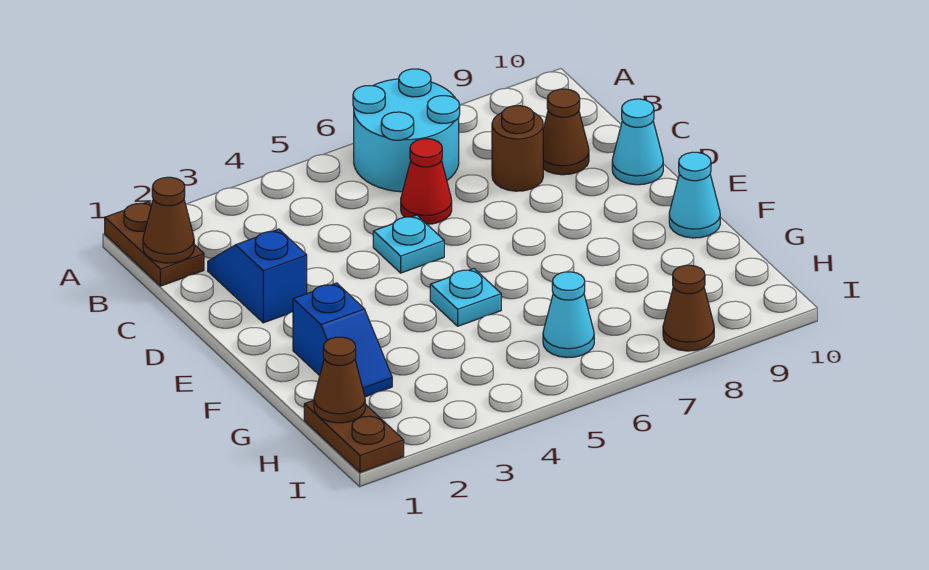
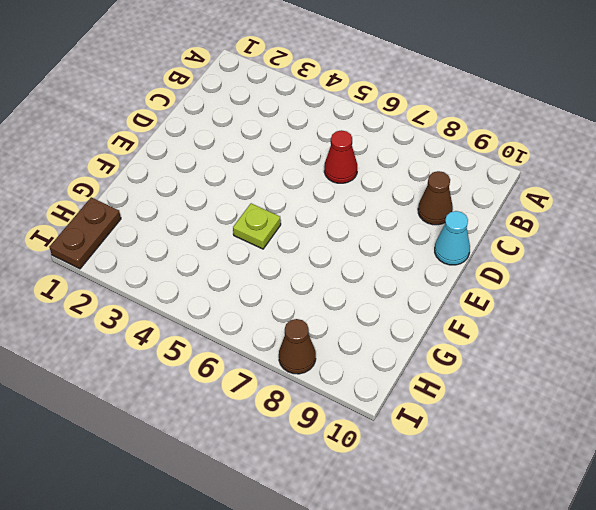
lime plate F5 level 1 -> cyan plate F5 level 1
none -> brown plate A1:B1 level 1
none -> cyan round brick A6:B7 level 1
none -> blue slope C2:D2 level 1 top D

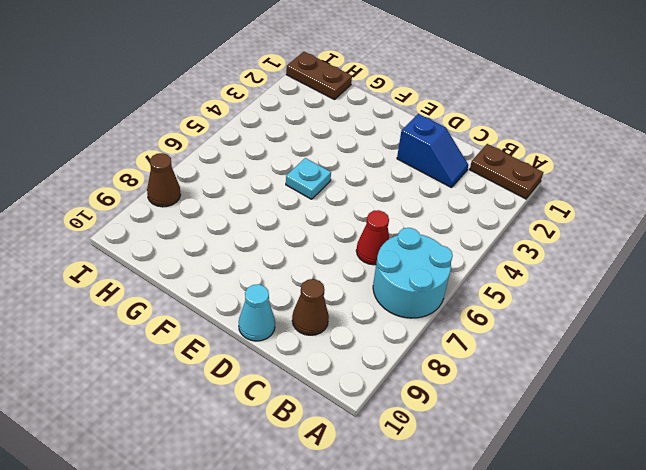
none -> brown round brick C8 level 1
none -> cyan plate D5 level 1
none -> blue slope F2:G2 level 1 top F

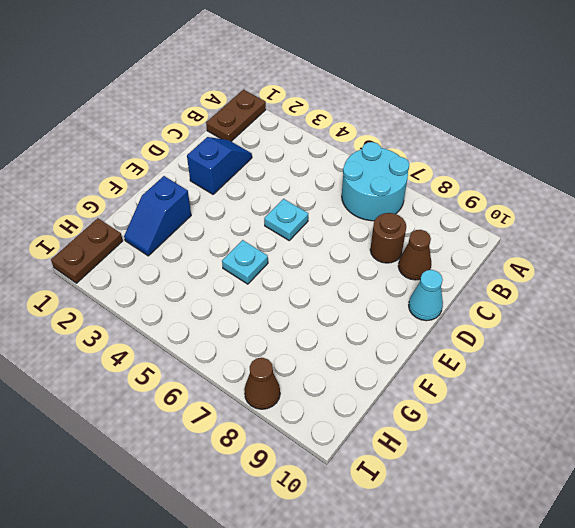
none -> red cone C6 level 1
none -> cyan cone F10 level 1
none -> cyan cone H6 level 1

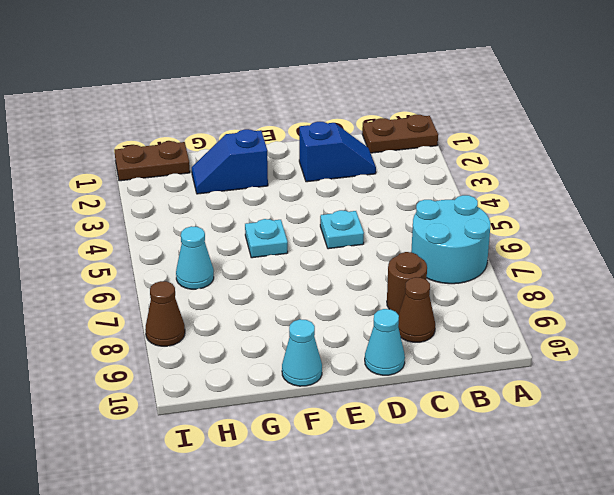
none -> red cone C6 level 1
none -> brown cone B1 level 2
none -> brown cone H1 level 2

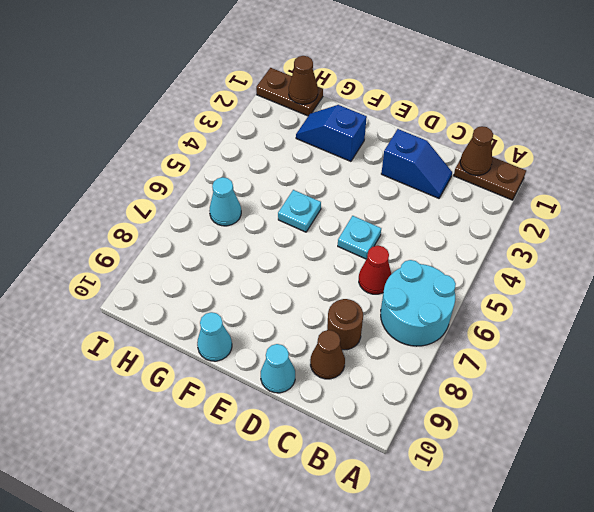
none -> brown cone I8 level 1

